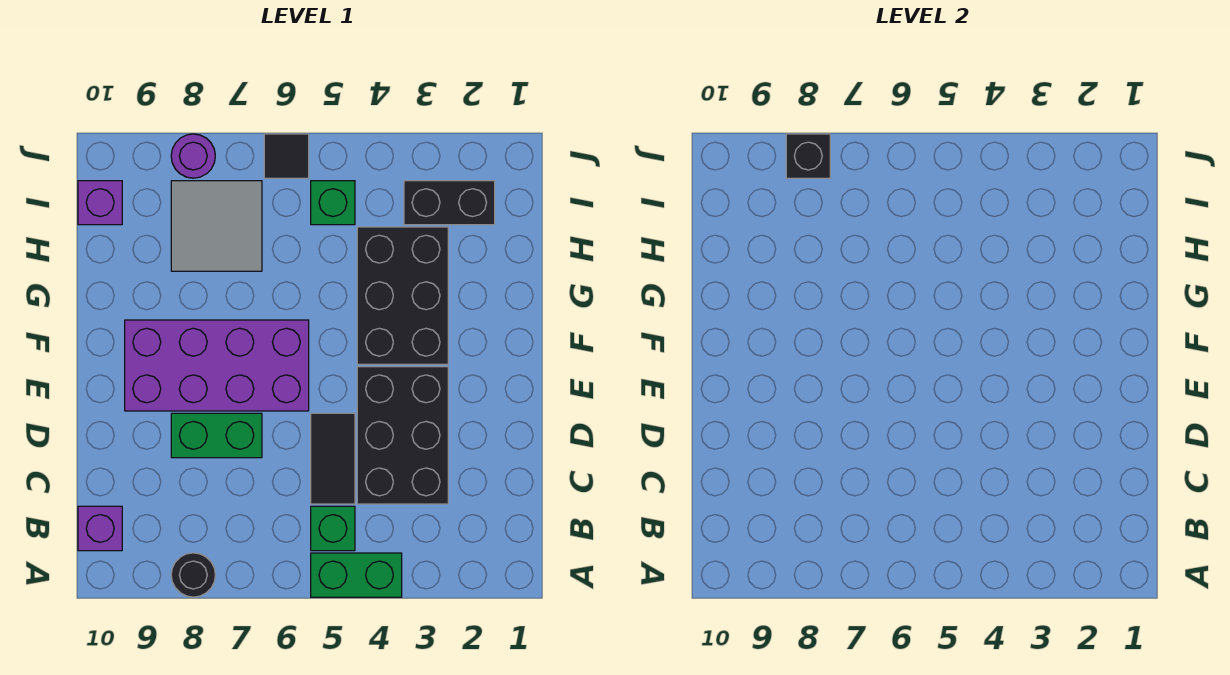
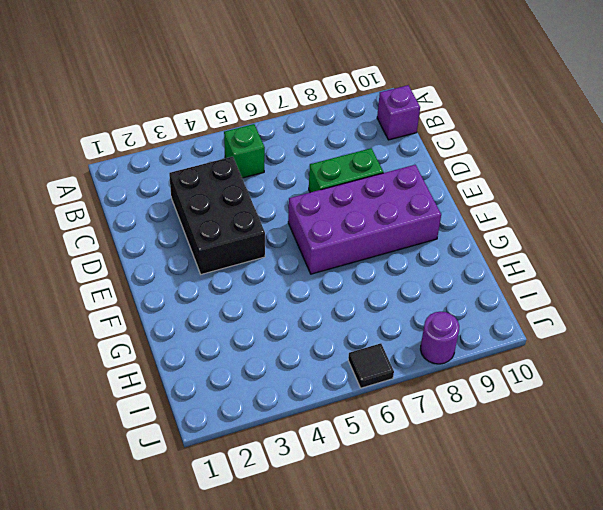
none -> green brick A4:A5 level 1
none -> black round brick A8 level 1
none -> black tile C5:D5 level 1

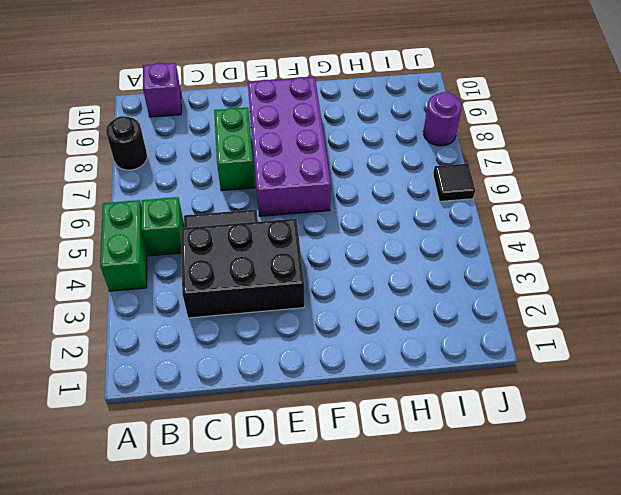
none -> black brick F3:H4 level 1
none -> grey tile H7:I8 level 1
none -> black brick I2:I3 level 1

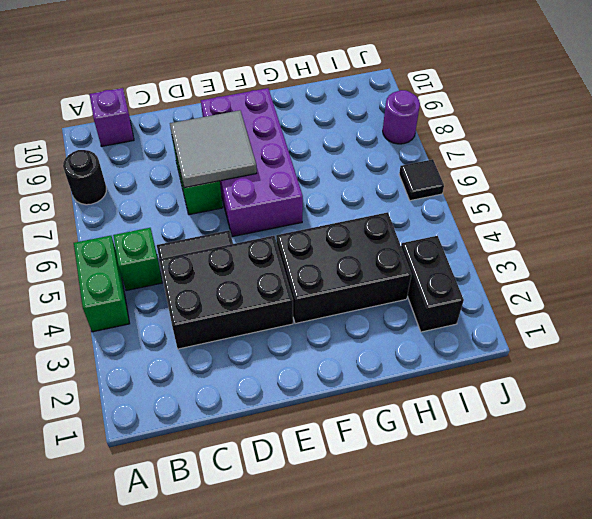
grey tile D7:E8 level 2 -> grey tile H7:I8 level 1
none -> green brick I5 level 1
none -> purple brick I10 level 1
none -> black brick J8 level 2

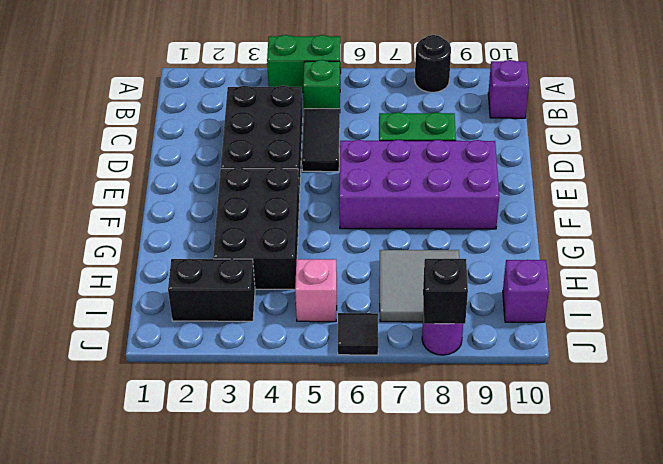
pink brick I5 level 1 -> green brick I5 level 1

